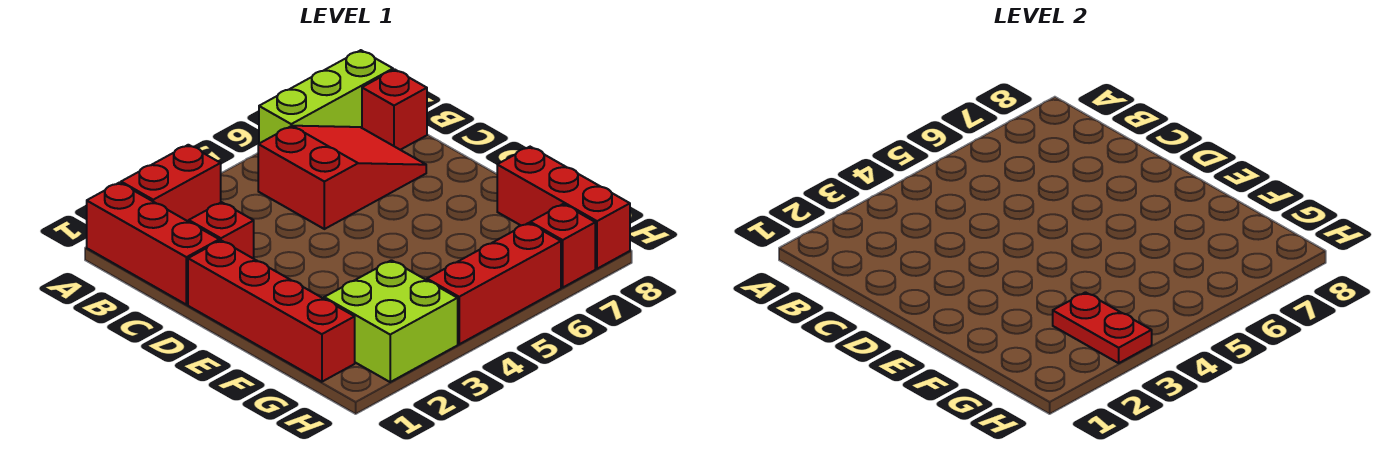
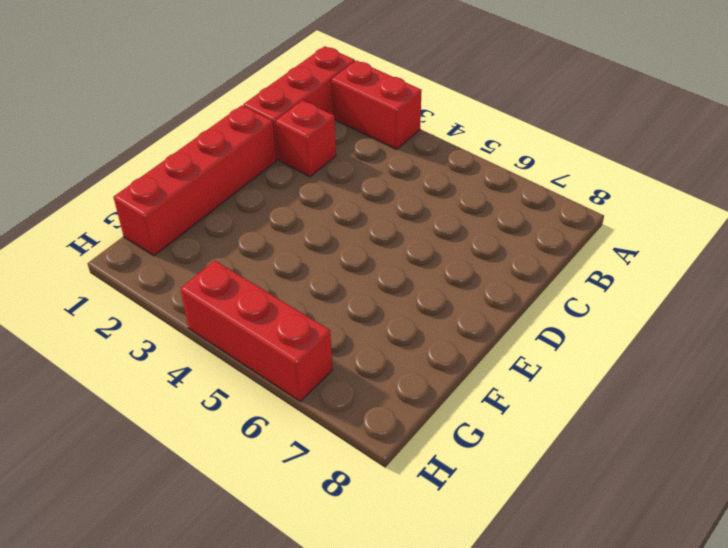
none -> lime brick A6:A8 level 1
none -> red slope B5:C7 level 1 top 5
none -> red brick B8 level 1

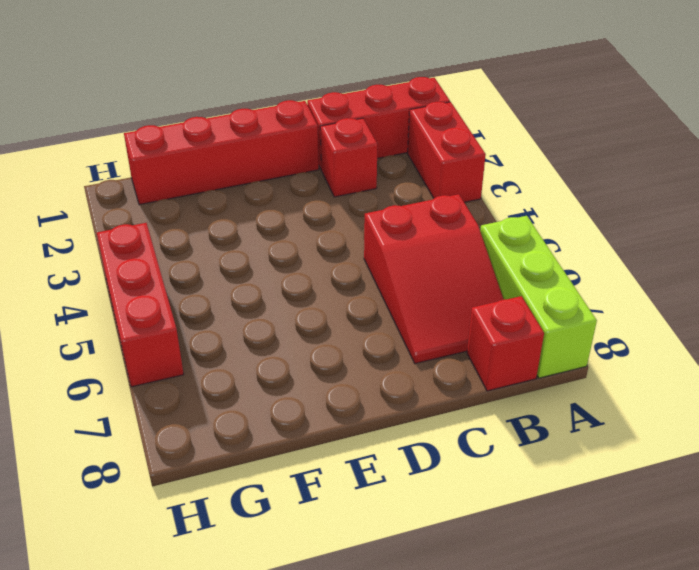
none -> red brick F8:H8 level 1
none -> lime brick G2:H3 level 1
none -> red brick H7 level 1

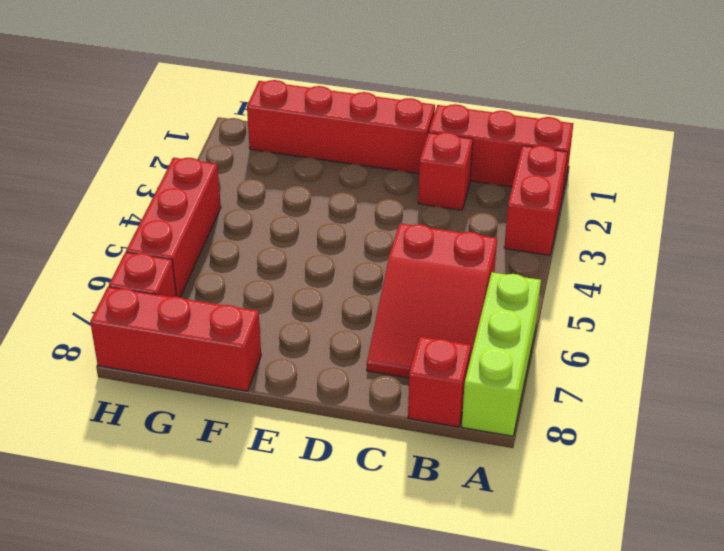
none -> lime brick G2:H3 level 1
none -> red plate G3:H3 level 2

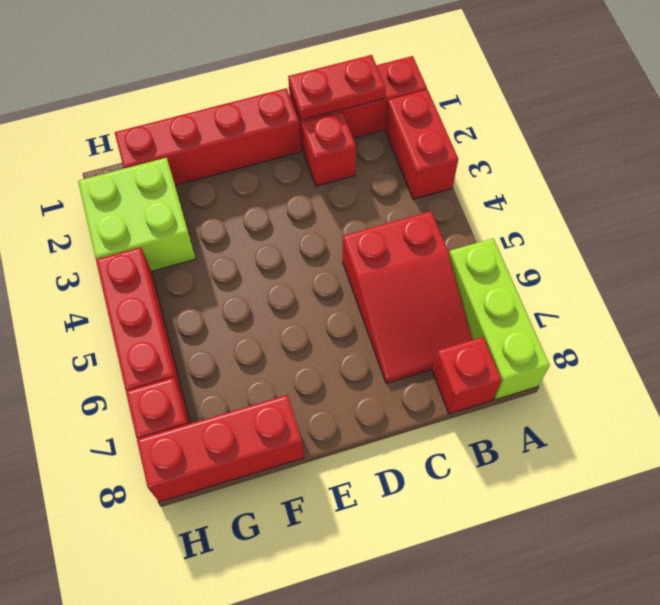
red plate B1:C1 level 2 -> red plate G3:H3 level 2

